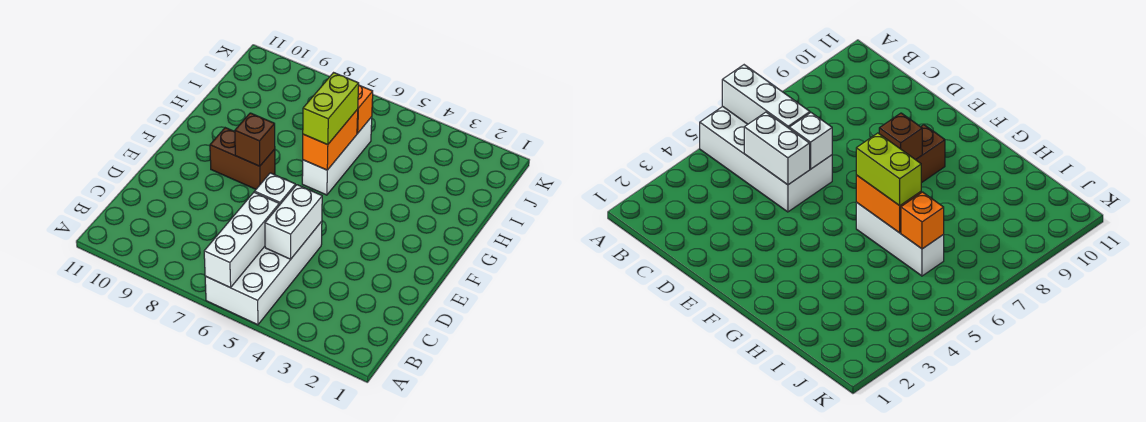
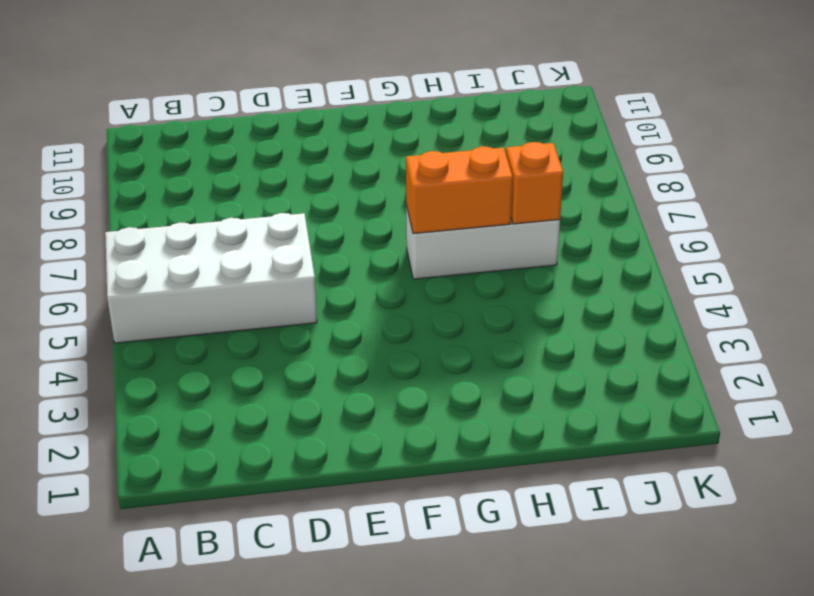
none -> brown brick F8:F9 level 1
none -> white brick A6:C6 level 2

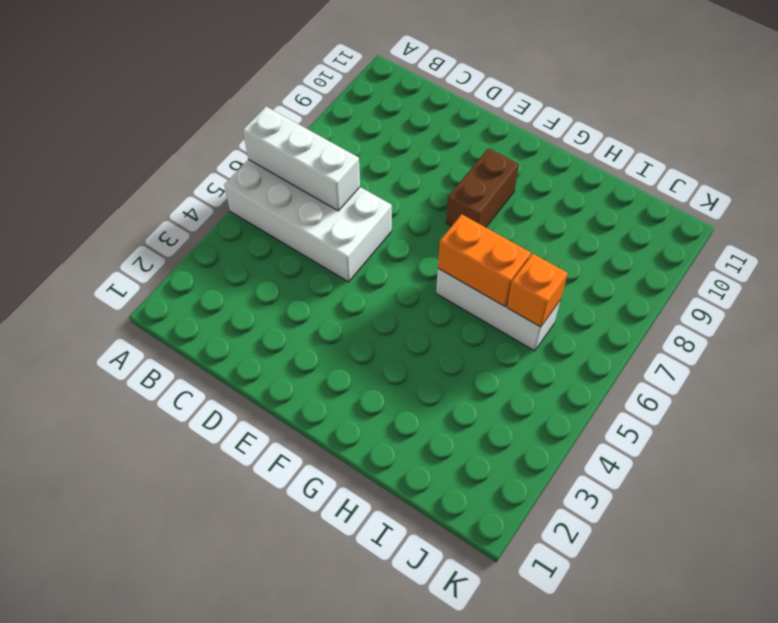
none -> white brick C5:D5 level 2
none -> white brick D6 level 2

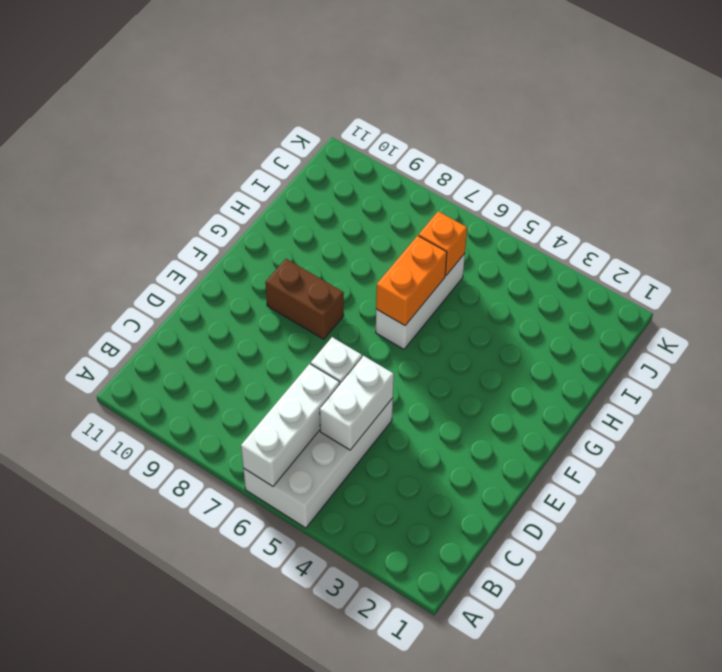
none -> brown brick F8 level 2
none -> lime brick G6:H6 level 3

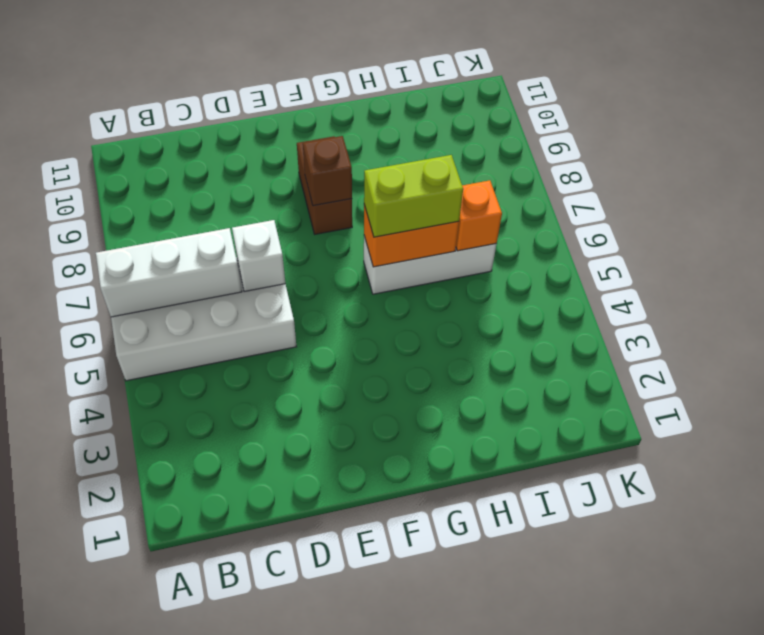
none -> white brick C5:D5 level 2

